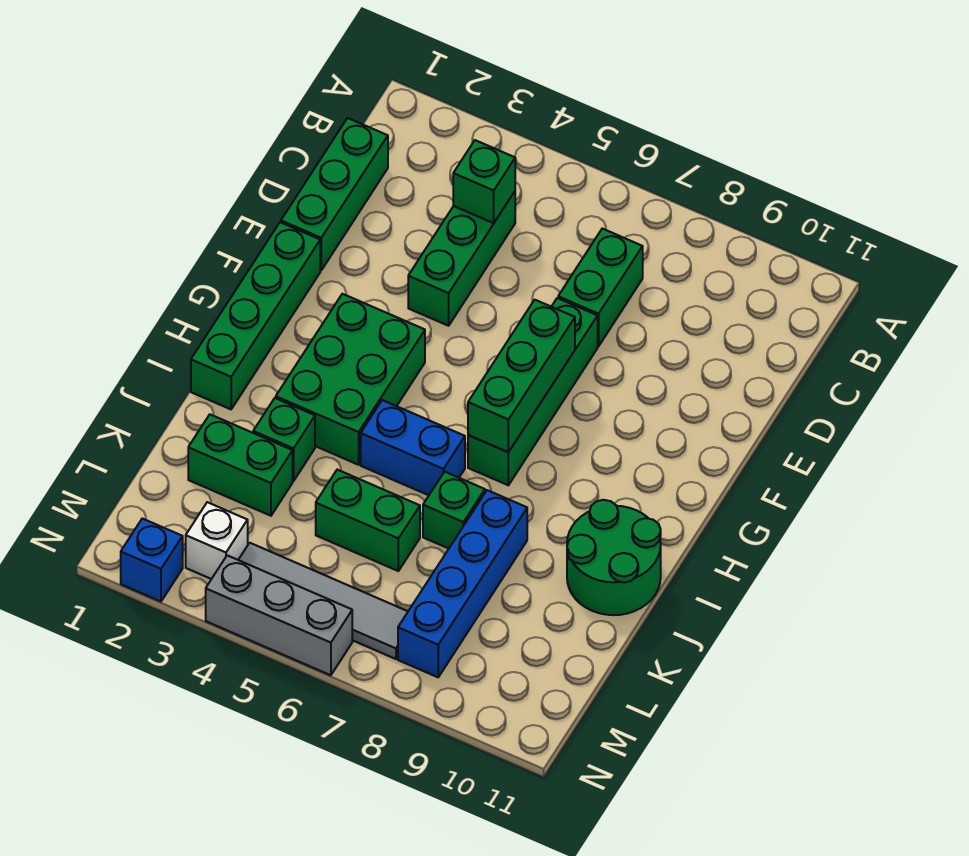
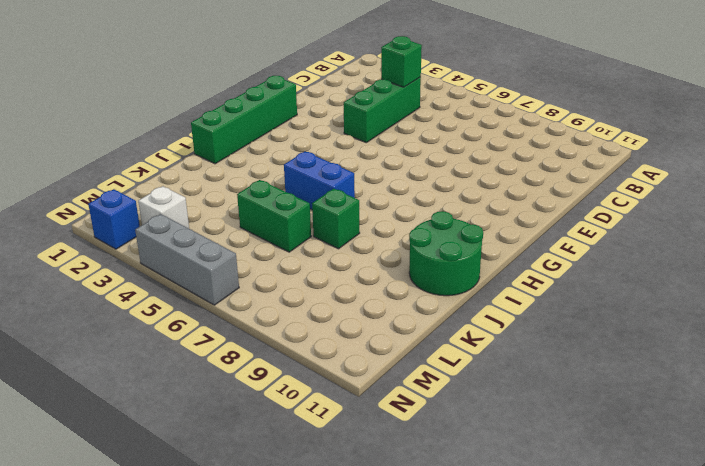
none -> green brick C1:E1 level 1
none -> green brick C7:D7 level 1
none -> green brick E7:H7 level 1

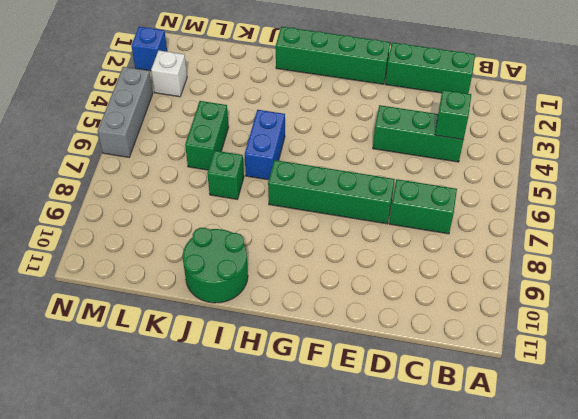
none -> green brick G3:I4 level 1
none -> green brick J3 level 1
none -> blue brick J8:M8 level 1

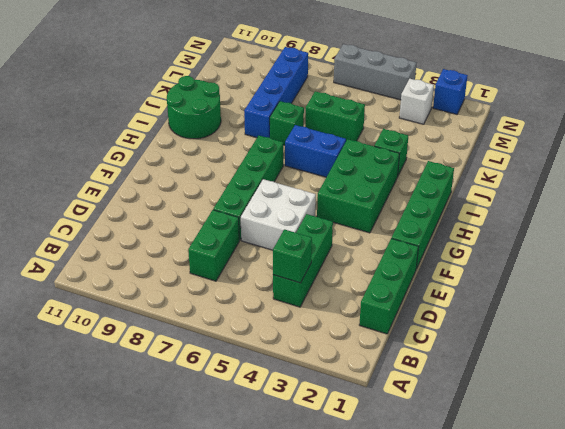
white brick E5:F6 level 1 -> none
none -> green brick K2:K3 level 1
none -> grey tile M4:M7 level 1
none -> green brick F7:H7 level 2

